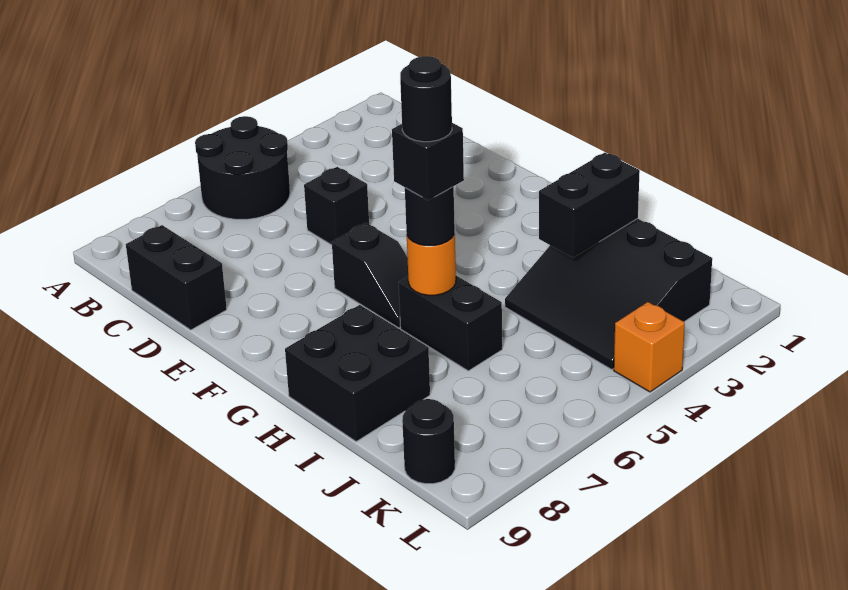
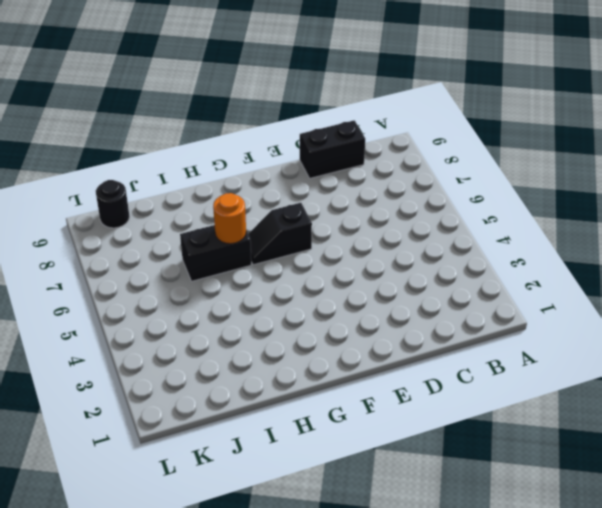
none -> black round brick A5:B6 level 1
none -> black brick D5 level 1
none -> black brick H8:I9 level 1

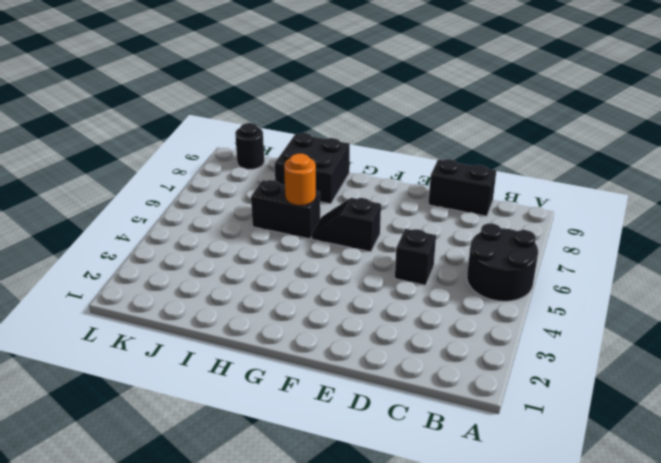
none -> black slope I2:K4 level 1 top 2
none -> orange brick L4 level 1
none -> black brick I2:I3 level 2

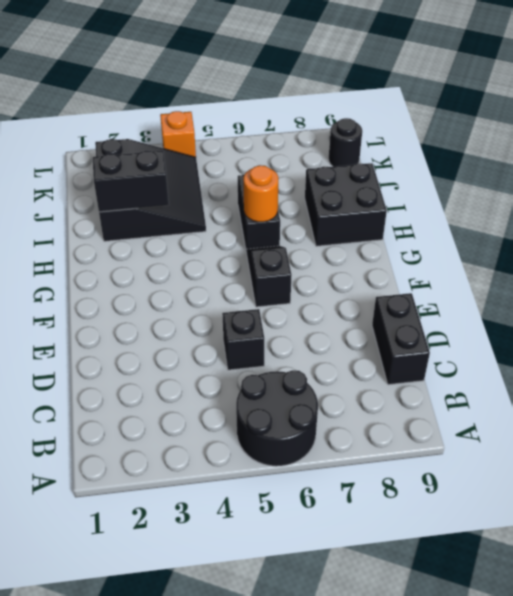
none -> black round brick H6 level 3
none -> black brick H6 level 4
none -> black round brick H6 level 5

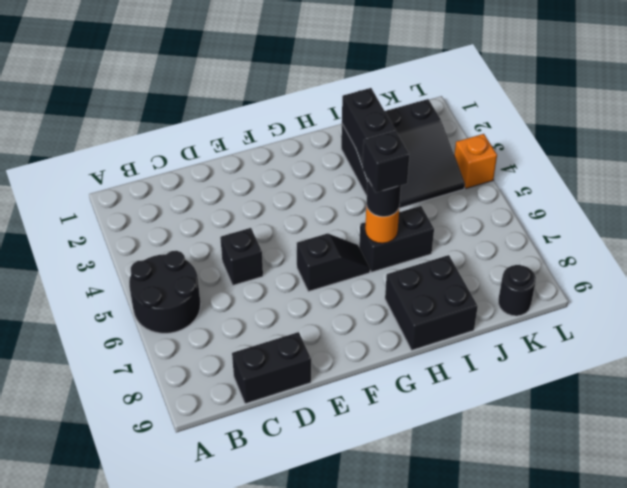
none -> black round brick H6 level 5

